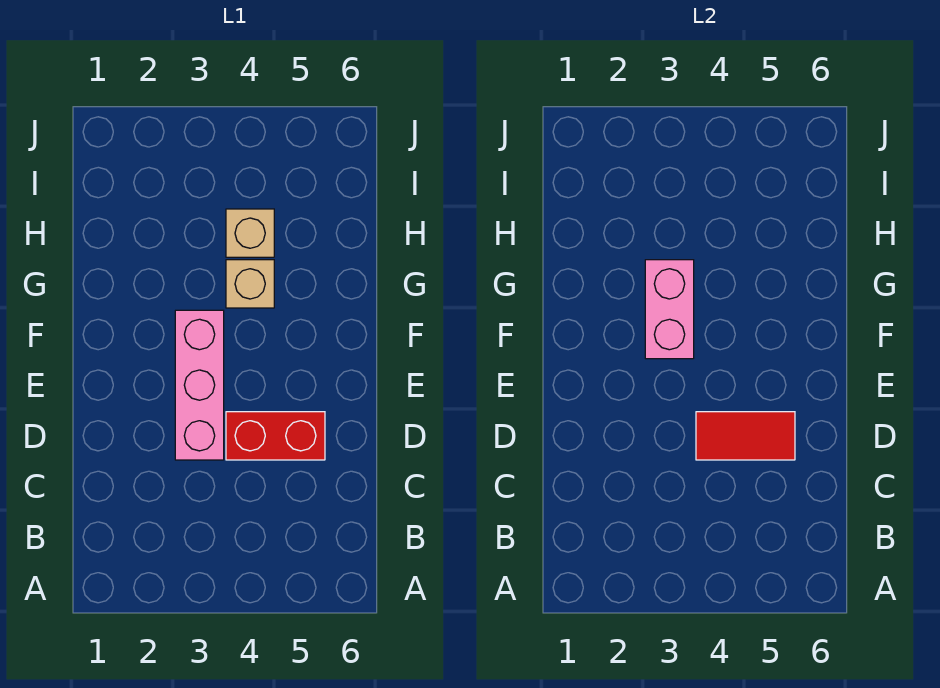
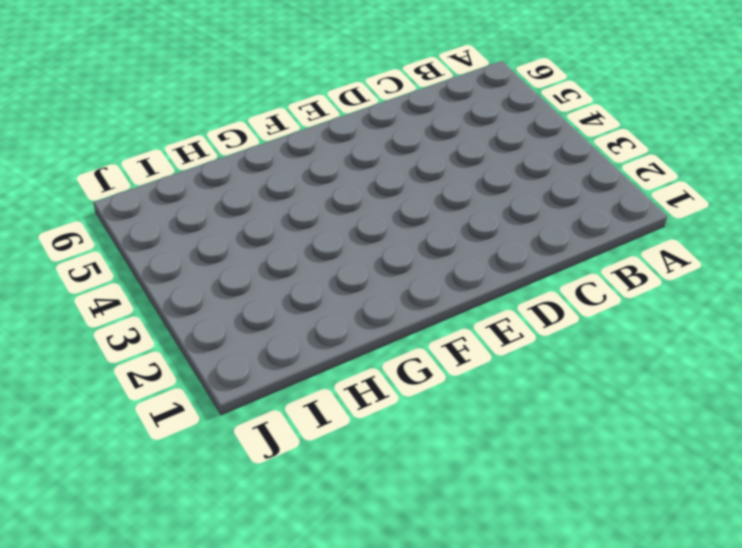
none -> pink brick D3:F3 level 1
none -> red brick D4:D5 level 1

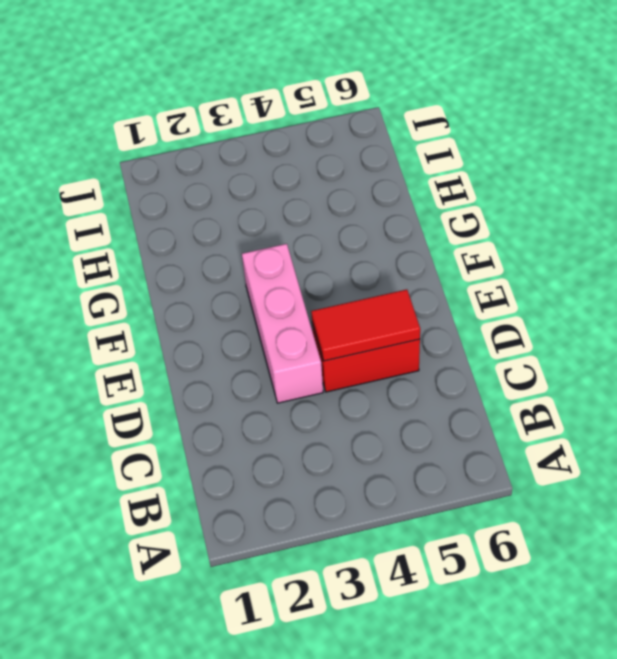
none -> tan brick G4 level 1
none -> tan brick H4 level 1

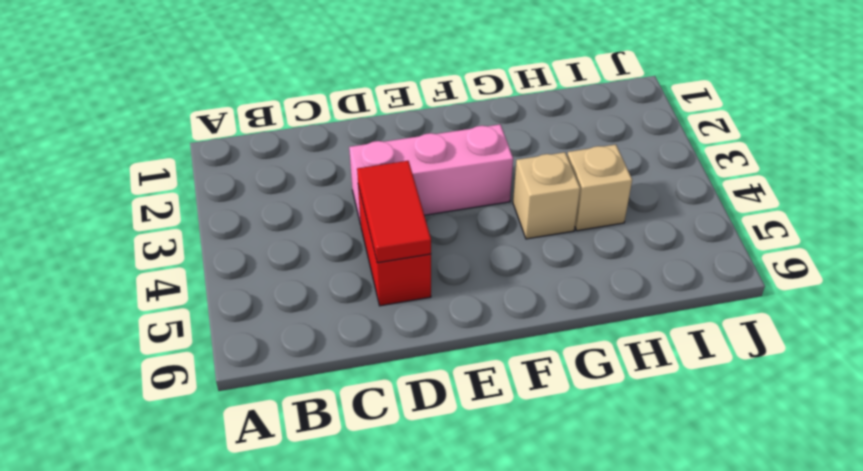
none -> pink brick F3:G3 level 2

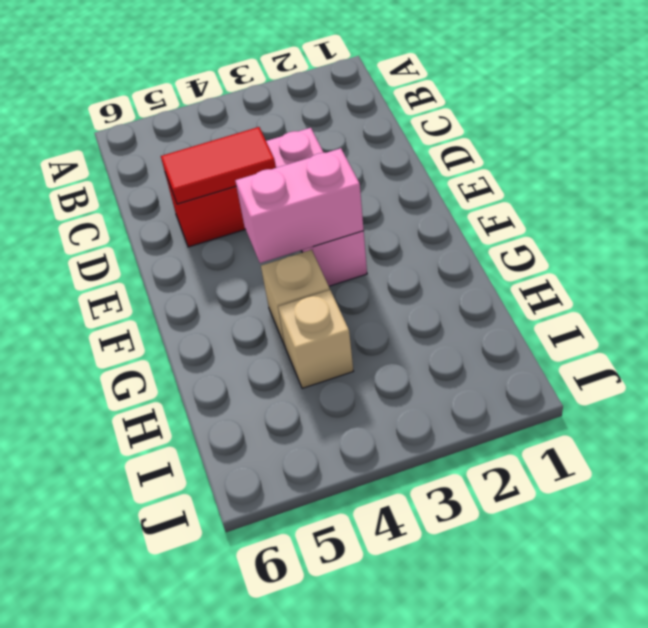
pink brick F3:F4 level 2 -> pink brick F3:G3 level 2

